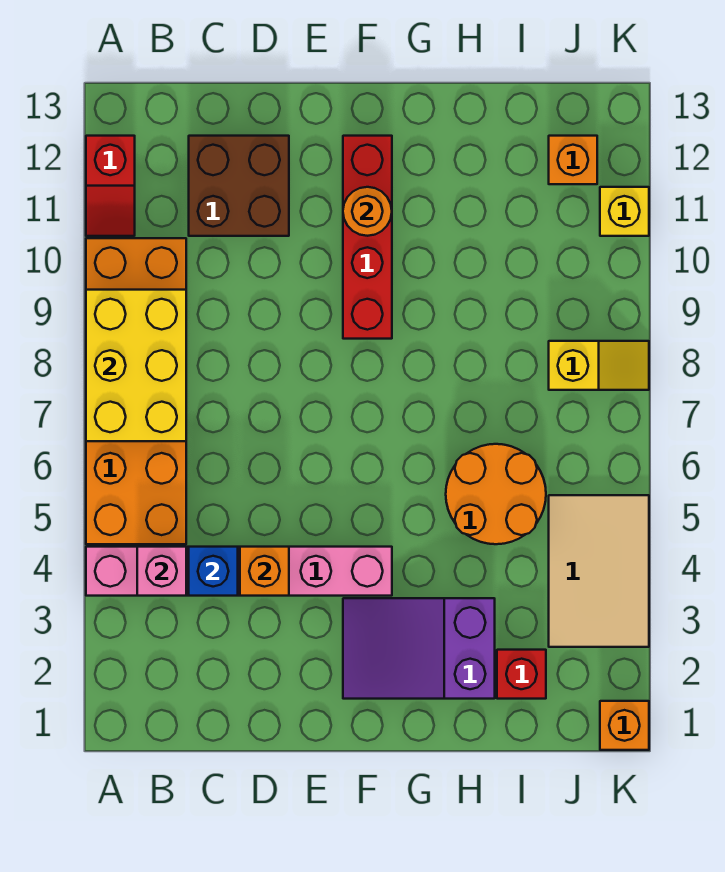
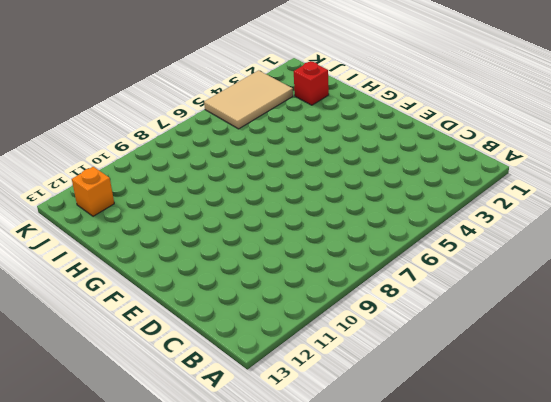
none -> pink brick A4:F4 level 1
none -> orange brick A5:B10 level 1
none -> red slope A11:A12 level 1 top 12

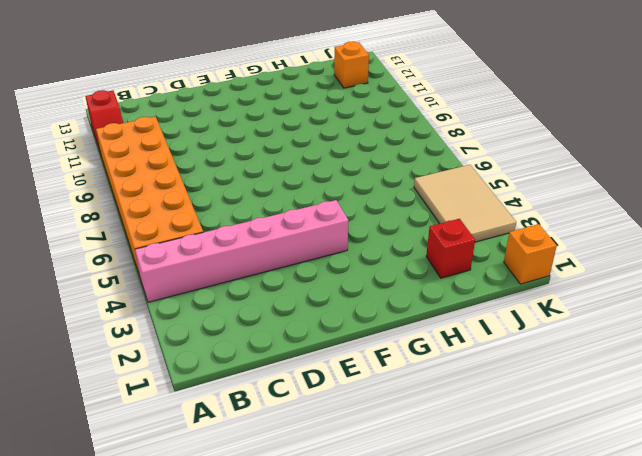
none -> brown brick C11:D12 level 1
none -> purple slope F2:H3 level 1 top H
none -> red brick F9:F12 level 1

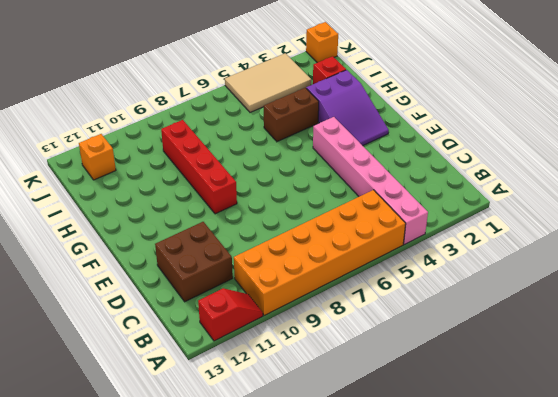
red brick F9:I9 level 1 -> red brick F9:F12 level 1
brown brick H4:H5 level 1 -> orange round brick H5:I6 level 1
none -> yellow slope J8:K8 level 1 top J
none -> yellow brick K11 level 1
none -> yellow brick A7:B9 level 2

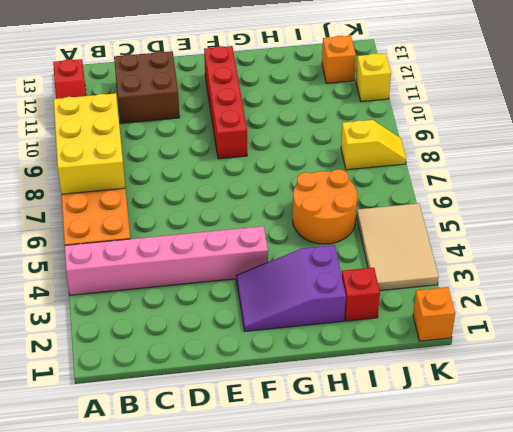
none -> pink brick B4 level 2
none -> blue brick C4 level 2
none -> orange brick D4 level 2

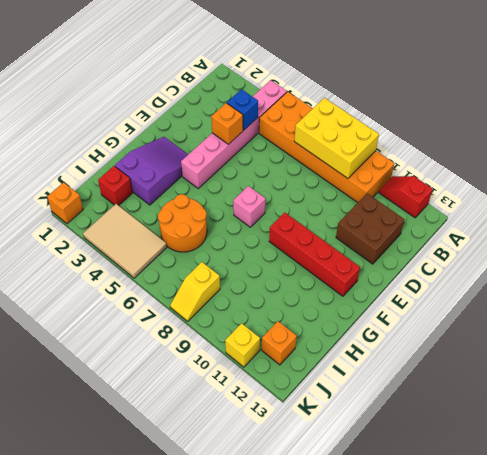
pink brick F7 level 1 -> pink brick B4 level 2
none -> orange round brick F11 level 2

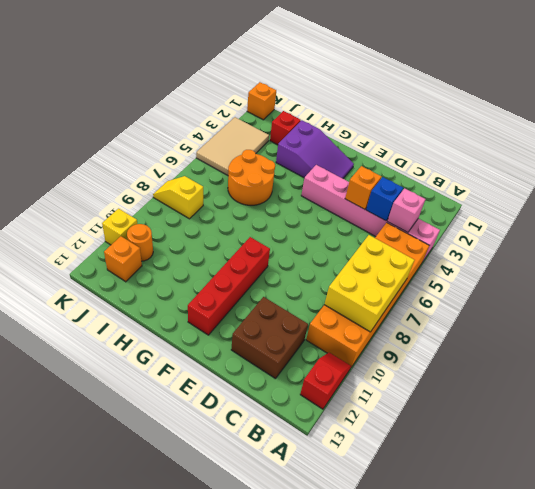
orange round brick J11 level 1 -> orange round brick F11 level 2

